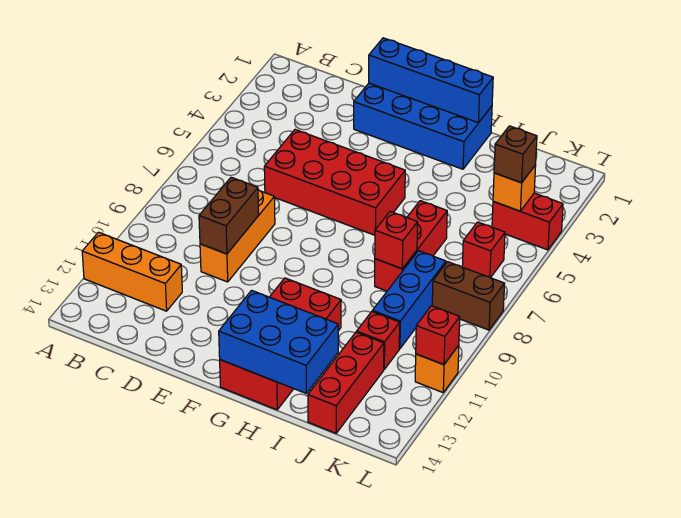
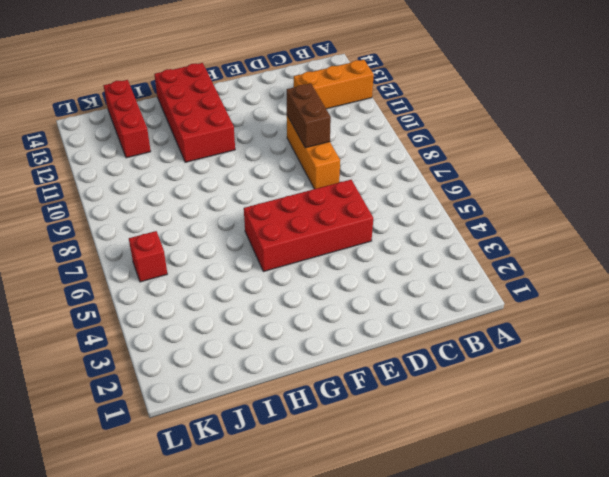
none -> blue brick E1:H2 level 1
none -> red brick I6:I8 level 1
none -> blue brick J8:J10 level 1

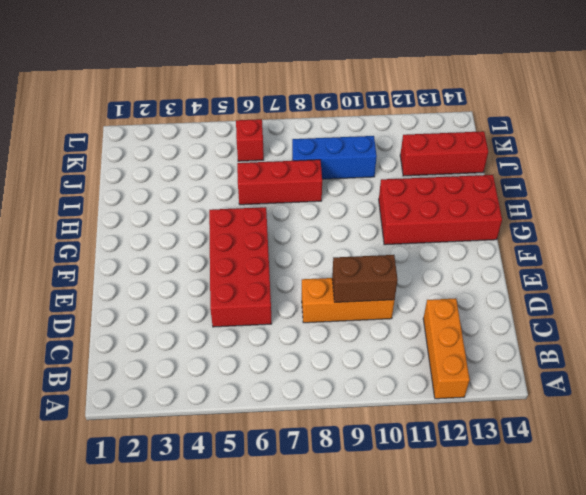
none -> blue brick E1:H2 level 1
none -> red brick J11 level 1
none -> red brick K4:L4 level 1

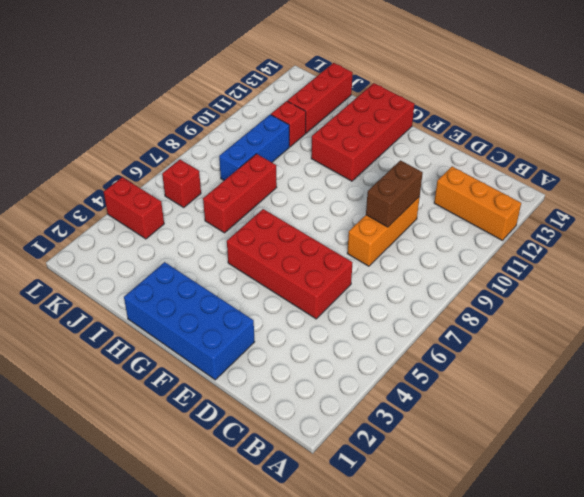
none -> brown brick K8:L8 level 1
none -> orange brick L11 level 1
none -> blue brick E1:H1 level 2

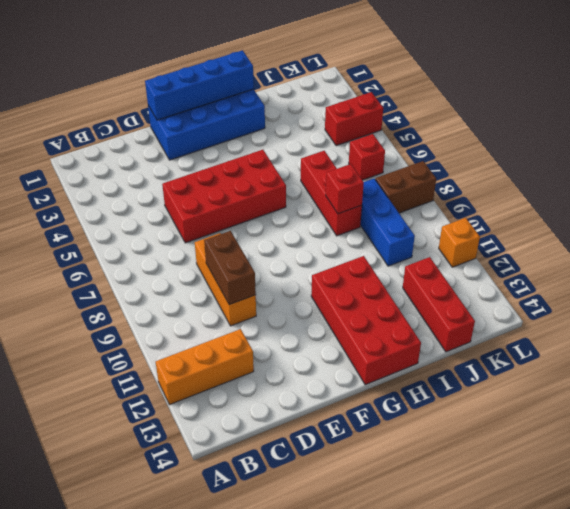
none -> red brick J11 level 1
none -> blue brick G13:I14 level 2
none -> orange brick K4 level 2

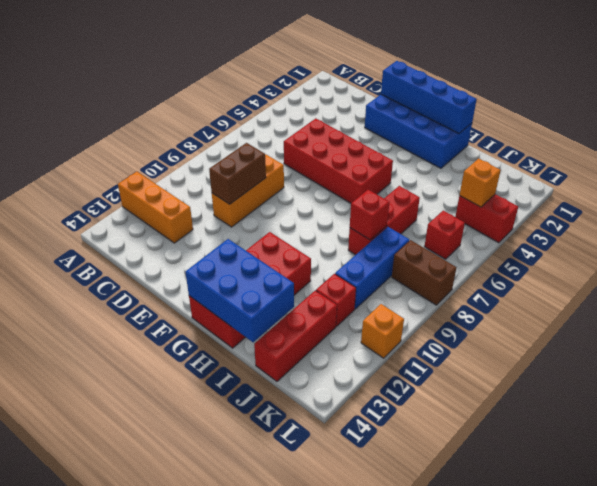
none -> red brick L11 level 2
none -> brown brick K4 level 3

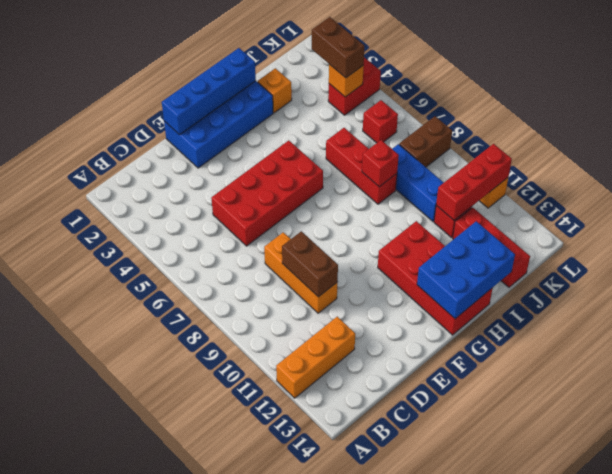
orange brick I2 level 1 -> none
red brick J11:L11 level 2 -> red brick L11 level 2
brown brick K3:K4 level 3 -> brown brick K4 level 3

